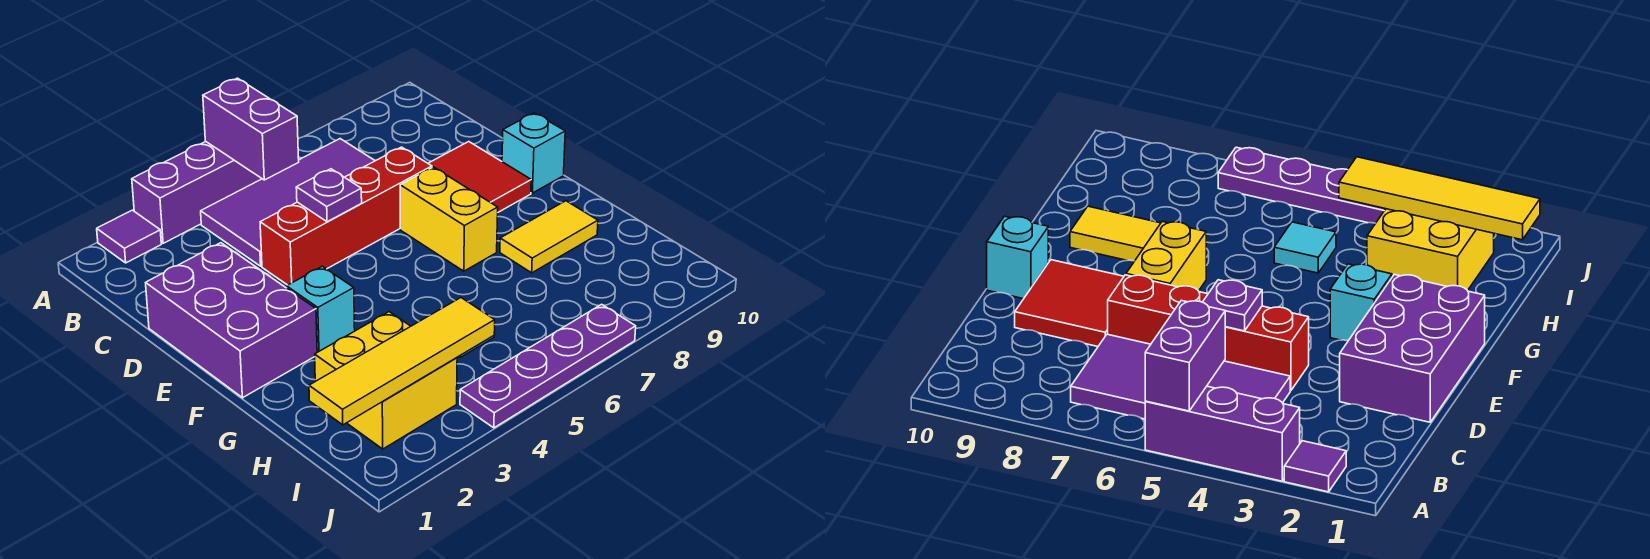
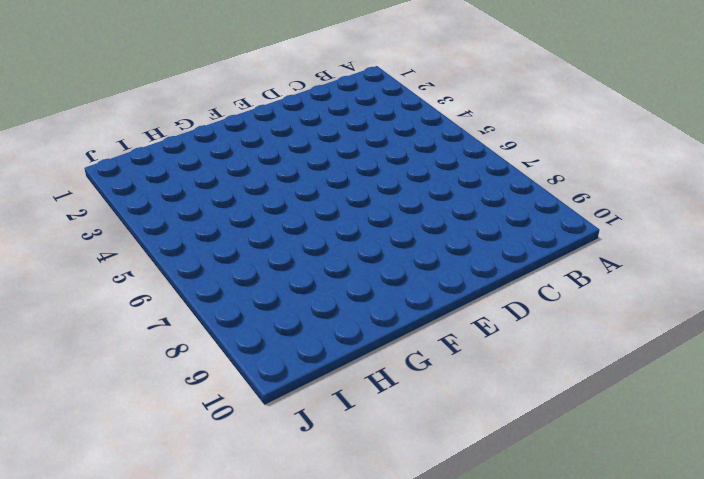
none -> purple tile A2 level 1
none -> purple brick A3:A5 level 1
none -> purple tile B4:C7 level 1

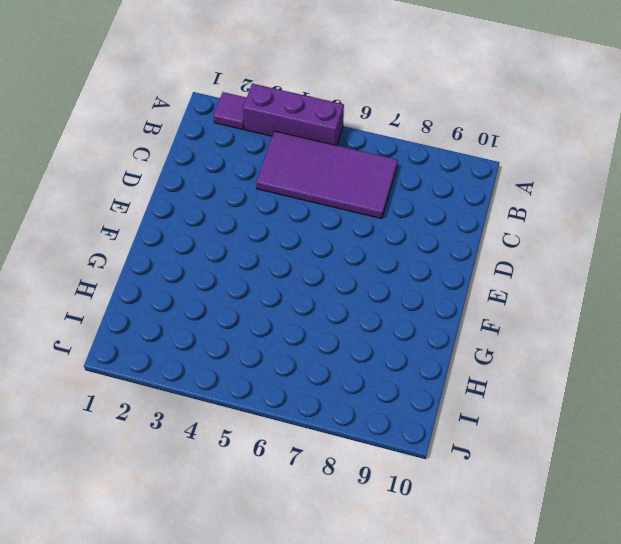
none -> purple brick D1:F2 level 1
none -> red brick D4:D7 level 1
none -> red tile D8:E9 level 1

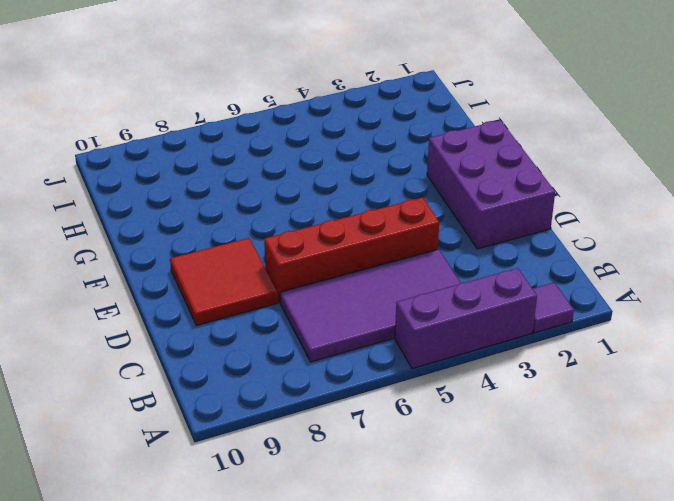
none -> yellow brick E7:F7 level 1
none -> cyan brick E10 level 1
none -> cyan brick F3 level 1

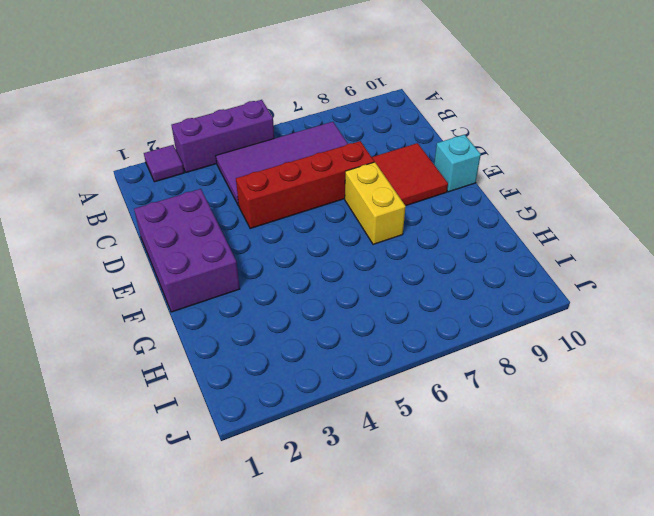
none -> cyan brick F3 level 1
none -> yellow tile G8:G9 level 1
none -> yellow brick H2:I3 level 1

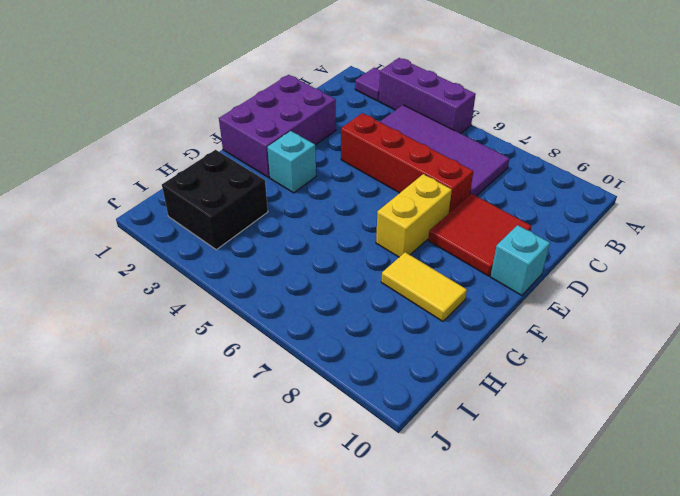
black brick H2:I3 level 1 -> yellow brick H2:I3 level 1
none -> cyan tile H5 level 1
none -> purple plate J4:J7 level 1
none -> purple brick A5:B5 level 2

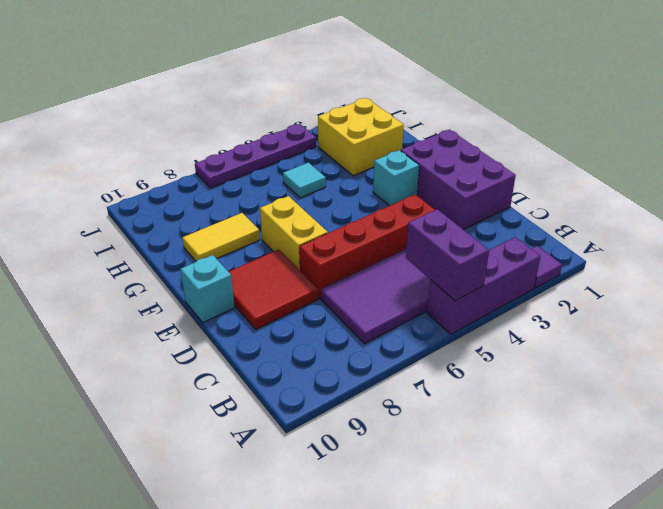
none -> purple plate D5 level 2
none -> yellow tile I1:I4 level 2

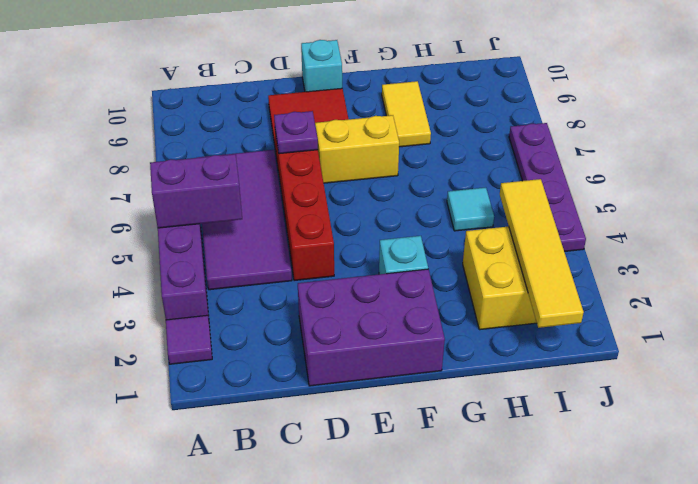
purple plate D7 level 2 -> purple plate D5 level 2

